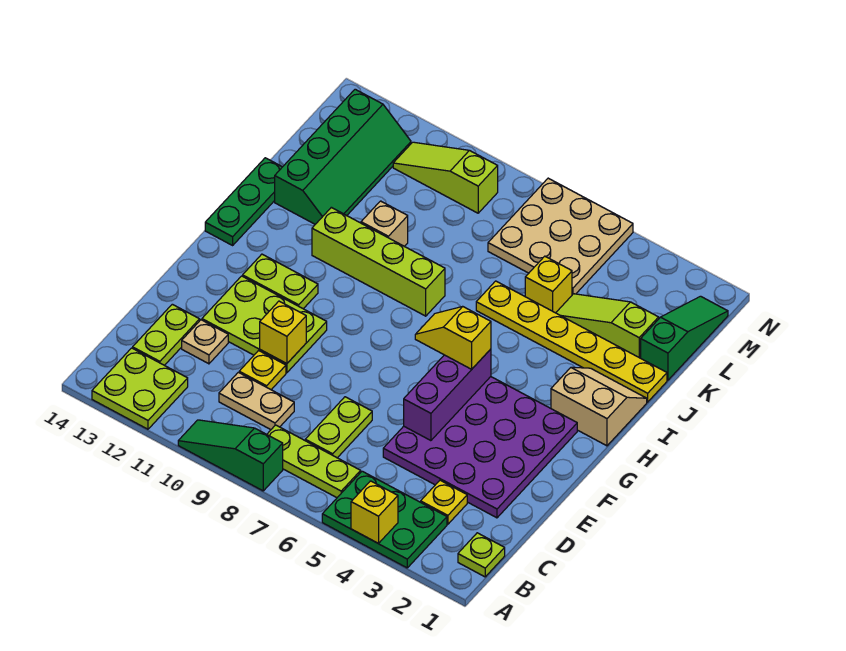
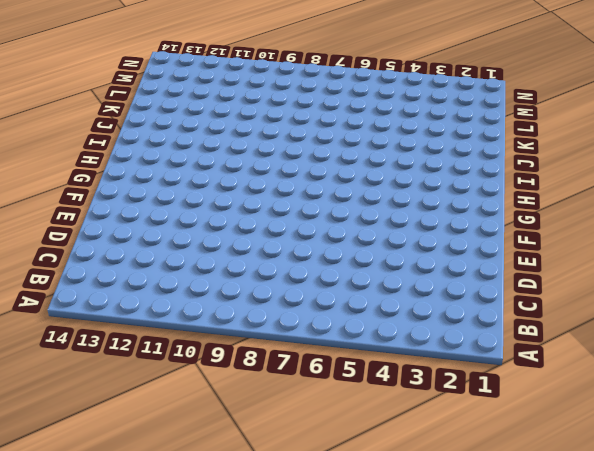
none -> green plate A3:B5 level 1
none -> green slope A8:A10 level 1 top 8
none -> lime plate A12:B13 level 1

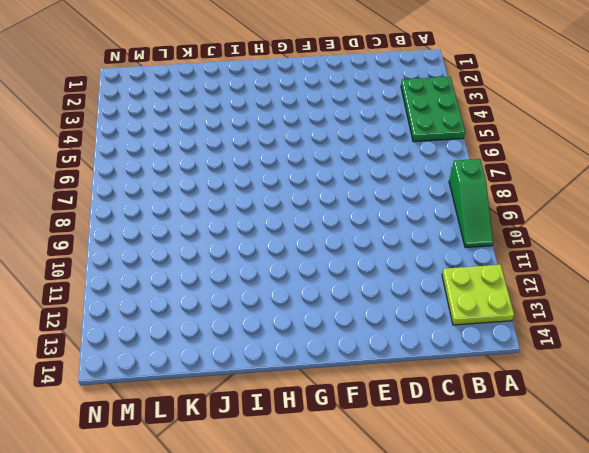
none -> lime plate B1 level 1
none -> lime plate B6:B8 level 1
none -> yellow plate C3 level 1

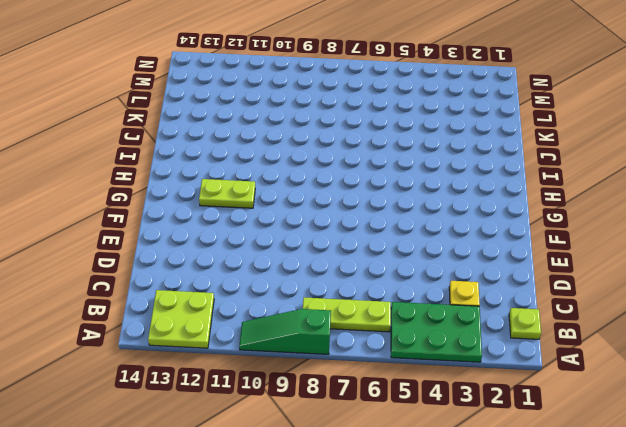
none -> lime plate C7:D7 level 1
none -> tan plate C9:C10 level 1
none -> lime plate C13:D13 level 1

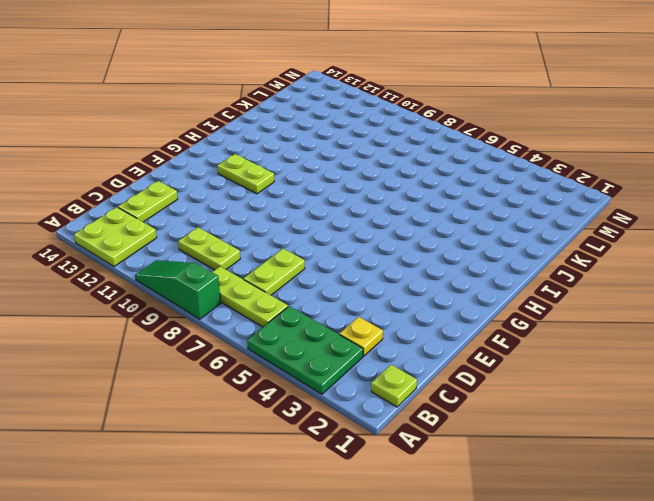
lime plate C9:C10 level 1 -> tan plate C9:C10 level 1
none -> purple plate D2:G5 level 1
none -> yellow plate D10 level 1
none -> tan plate D12 level 1

